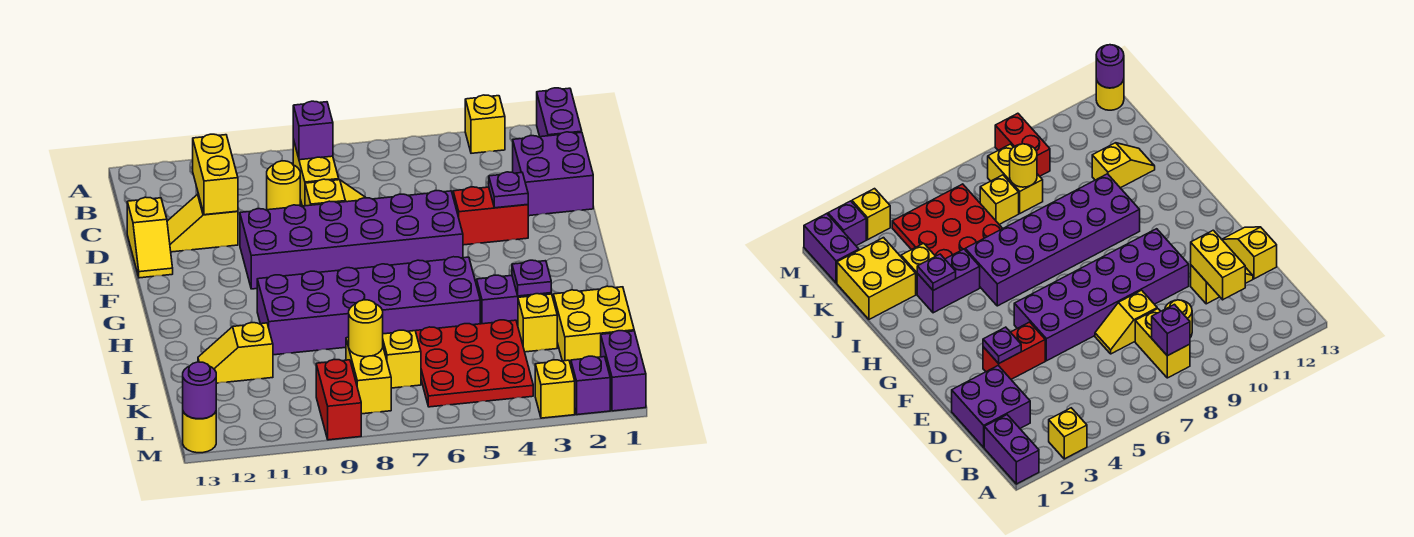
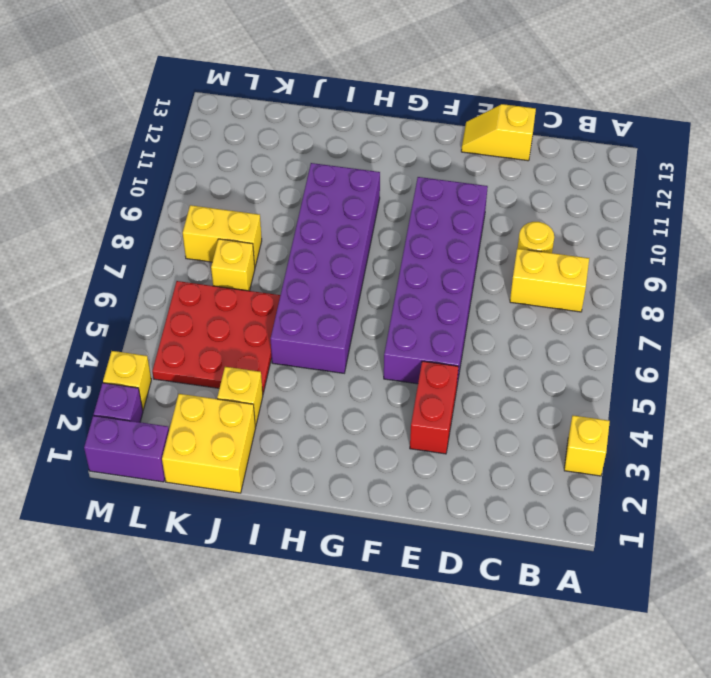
none -> purple brick A1:B1 level 1
none -> purple brick C1:D2 level 1
none -> yellow slope D7:D8 level 1 top 8

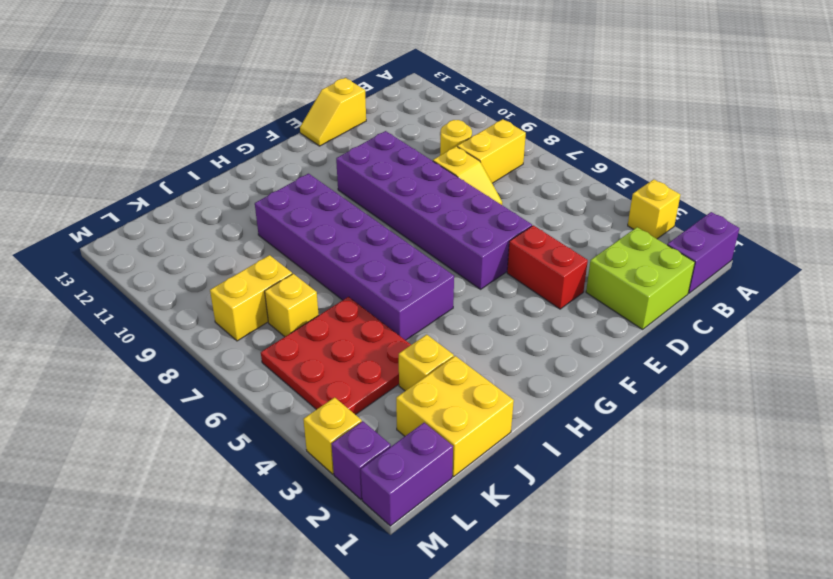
lime brick C1:D2 level 1 -> purple brick C1:D2 level 1
none -> yellow slope D11:D12 level 1 top 11
none -> purple brick I3:I4 level 1
none -> yellow slope J11:J12 level 1 top 11

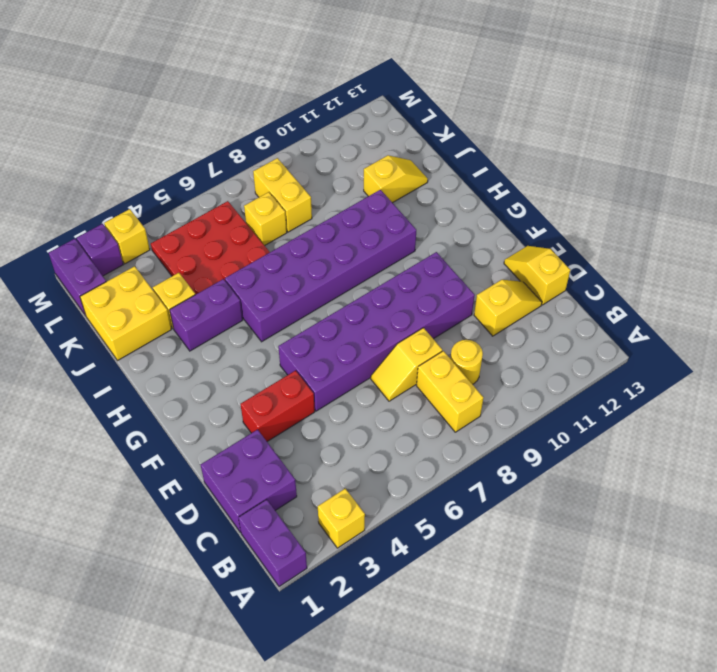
none -> red brick L9:M9 level 1
none -> yellow round brick M13 level 1
none -> purple brick B8 level 2

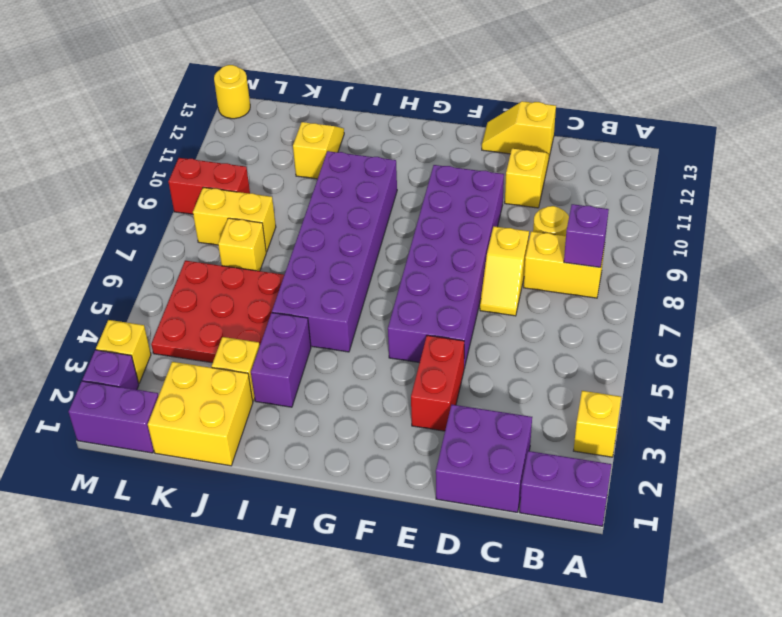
none -> yellow brick C11:D11 level 2
none -> purple plate E3 level 2
none -> purple plate I3 level 2

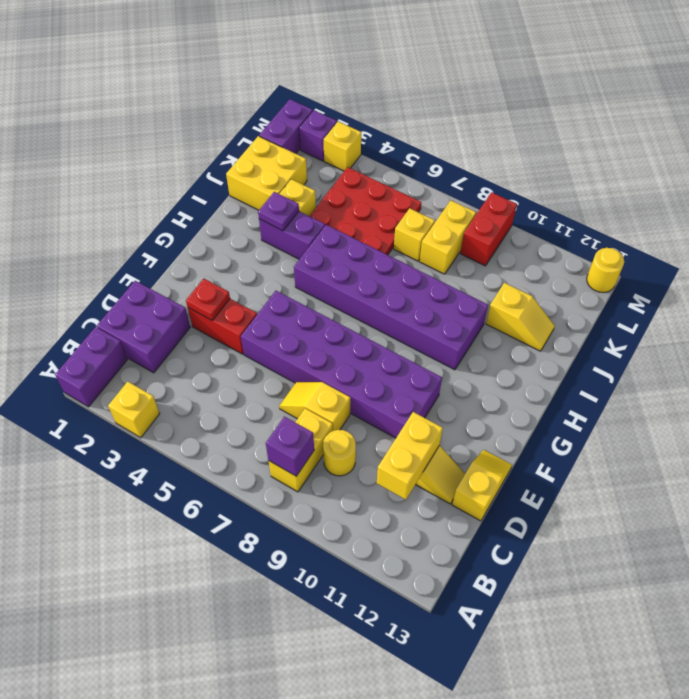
red plate E3 level 2 -> purple plate E3 level 2
none -> yellow round brick K8 level 2
none -> purple round brick M13 level 2

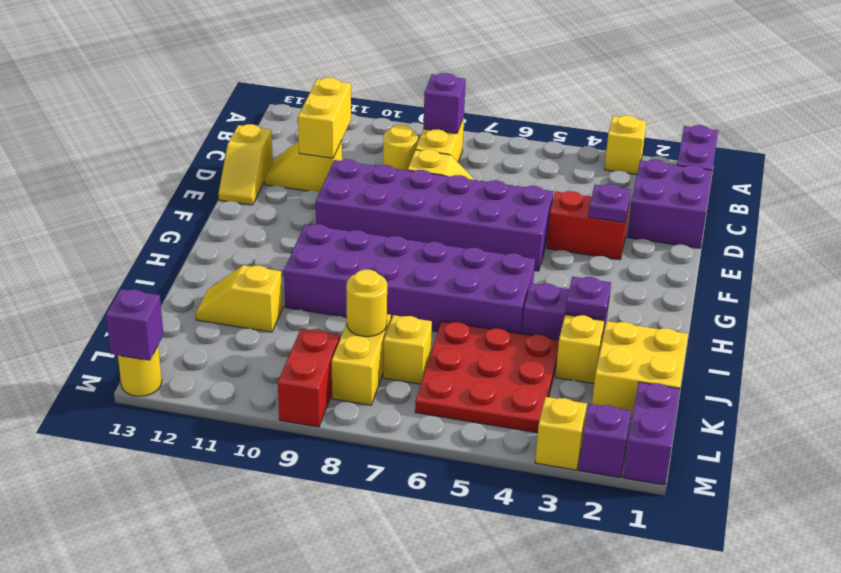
purple brick M13 level 2 -> purple round brick M13 level 2

